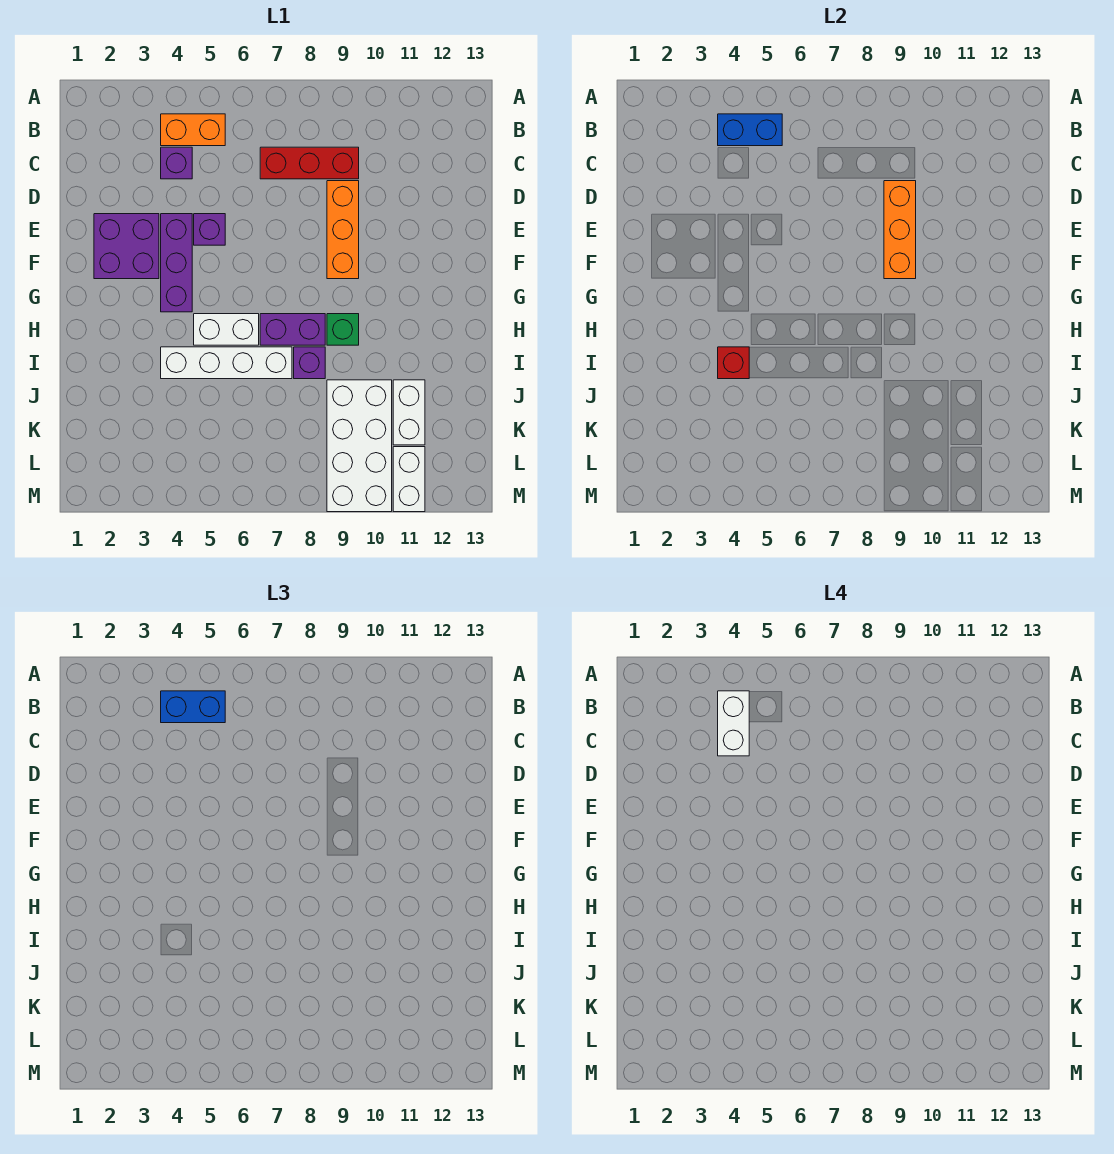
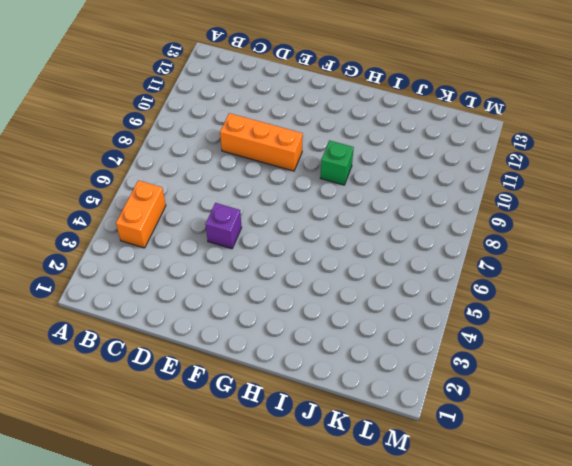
none -> purple brick C4 level 1
none -> red brick C7:C9 level 1
none -> purple brick E2:F3 level 1

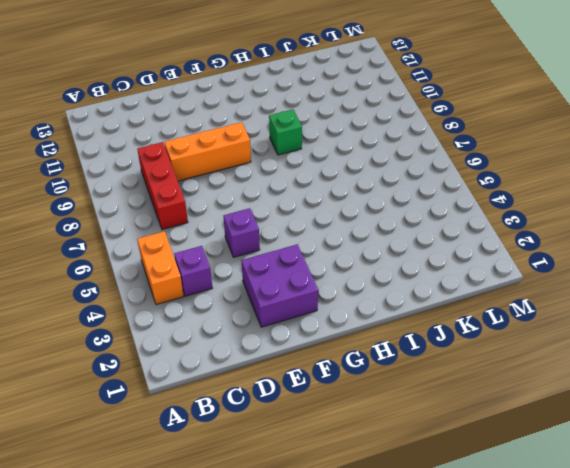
none -> purple brick E4:G4 level 1
none -> white brick H5:H6 level 1
none -> purple brick H7:H8 level 1

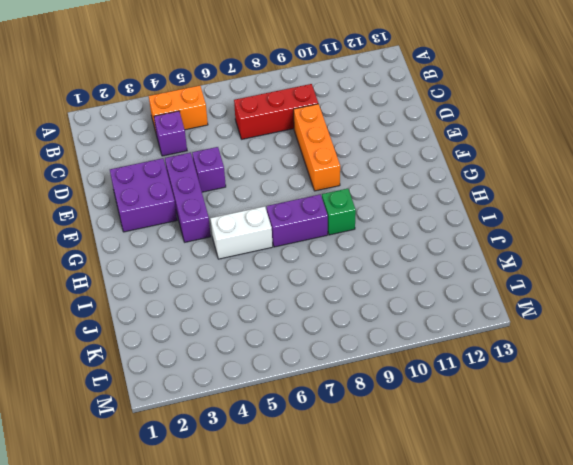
none -> white brick I4:I7 level 1
none -> purple brick I8 level 1
none -> white brick J9:M10 level 1

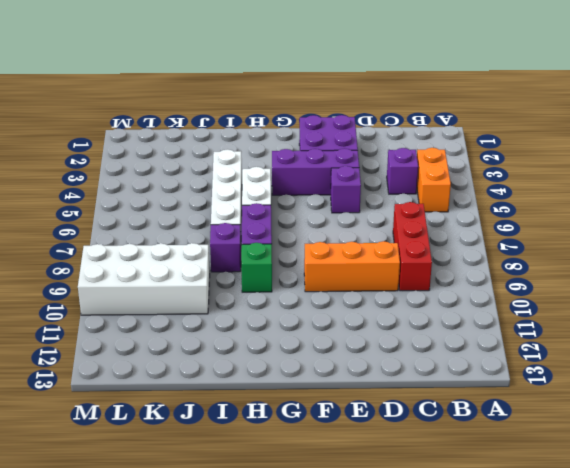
none -> white brick J11:K11 level 1
none -> white brick L11:M11 level 1
none -> blue brick B4:B5 level 2

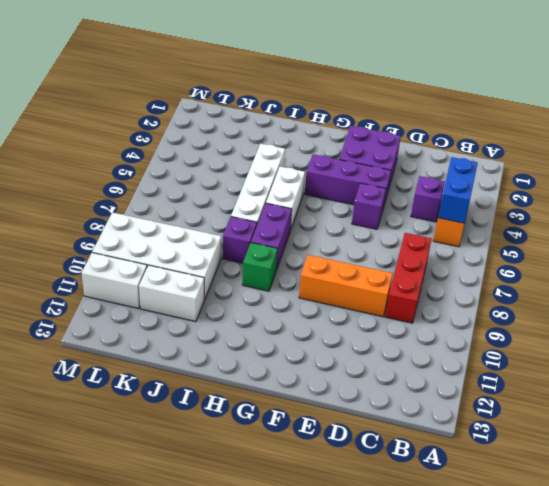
none -> orange brick D9:F9 level 2
none -> red brick I4 level 2
none -> blue brick B4:B5 level 3

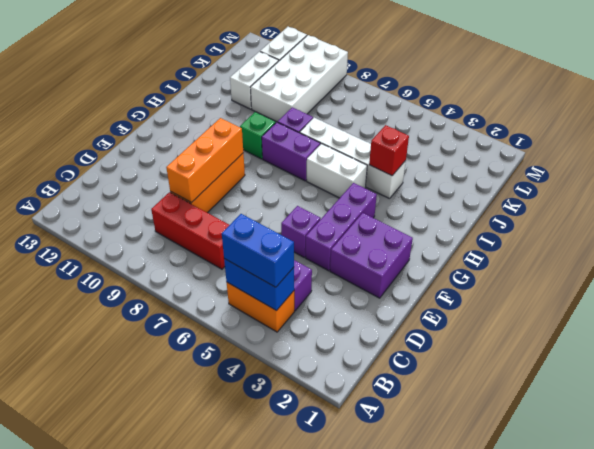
none -> white brick B4:C4 level 4

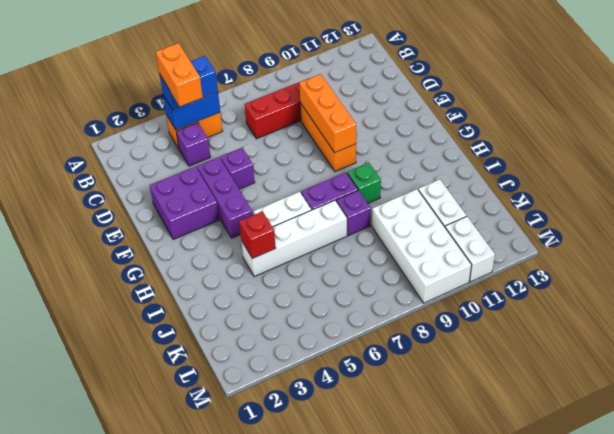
orange brick B4:C4 level 4 -> white brick B4:C4 level 4

